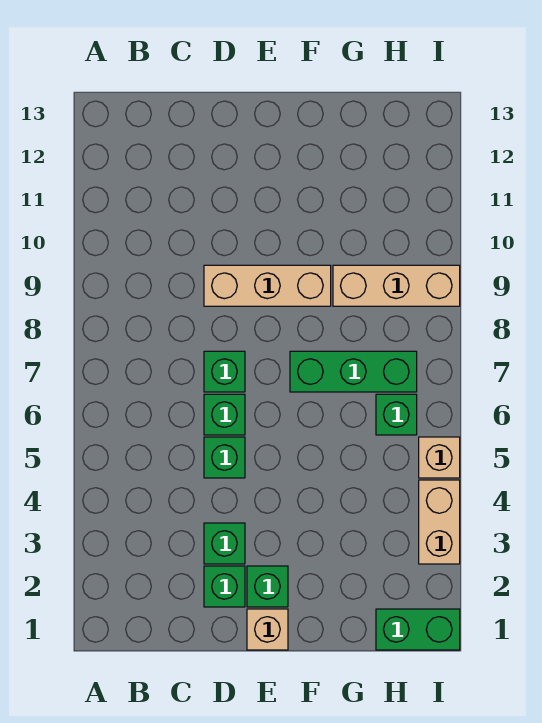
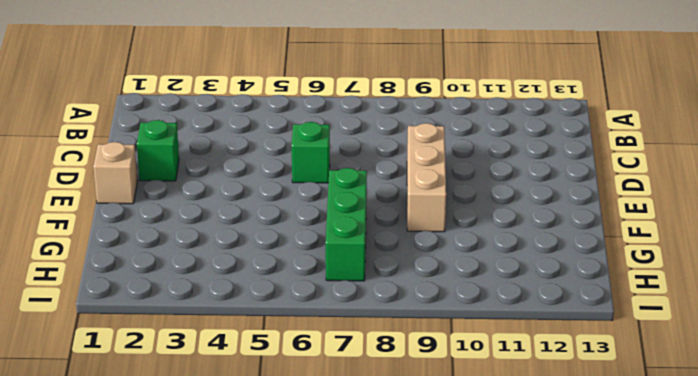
none -> green brick D3 level 1
none -> green brick D5 level 1
none -> green brick D7 level 1

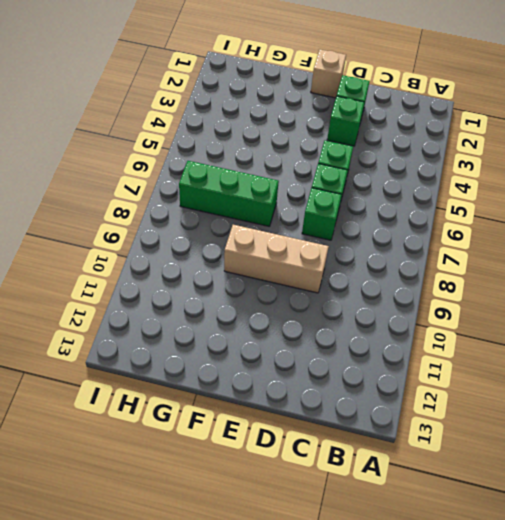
none -> green brick E2 level 1
none -> tan brick G9:I9 level 1
none -> green brick H1:I1 level 1

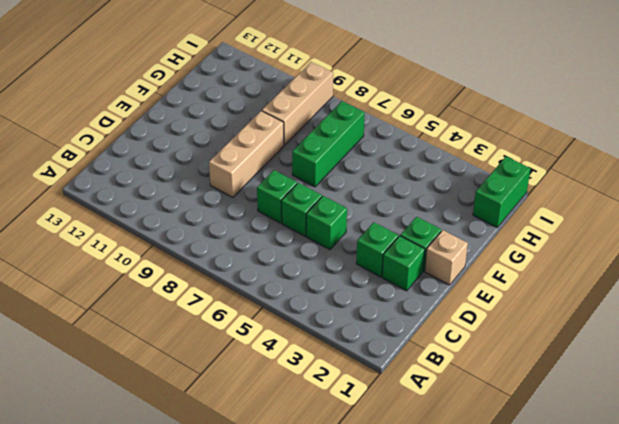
none -> green brick H6 level 1
none -> tan brick I3:I4 level 1
none -> tan brick I5 level 1

